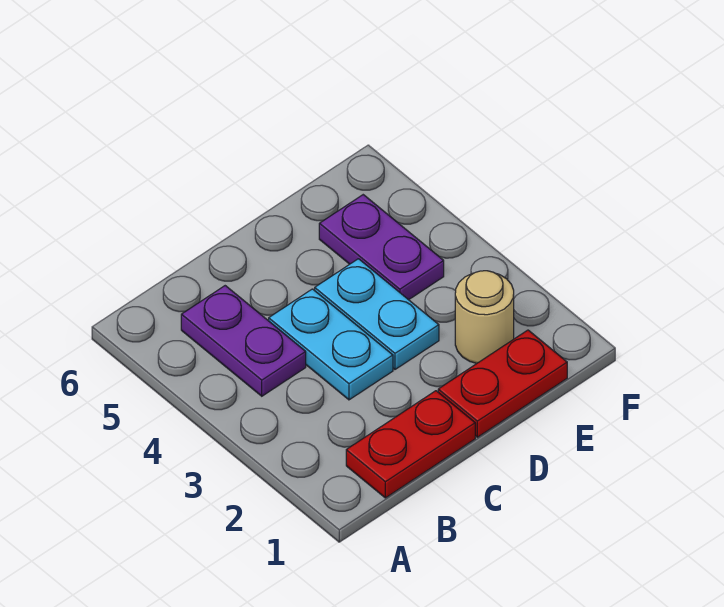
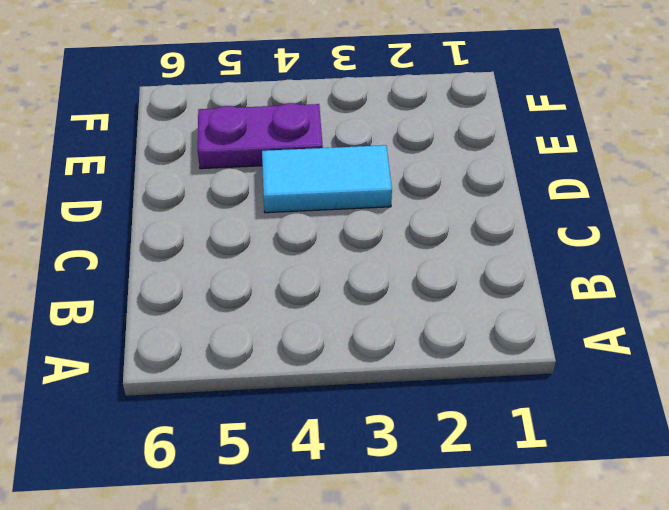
cyan tile D3:D4 level 1 -> cyan plate D3:D4 level 1
none -> red plate B1:C1 level 1
none -> purple plate B4:B5 level 1

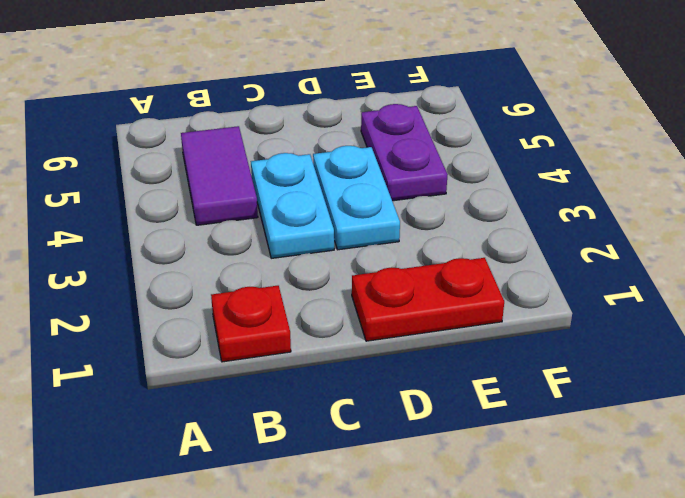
red plate B1 level 1 -> red plate B1:C1 level 1
purple tile B4:B5 level 1 -> purple plate B4:B5 level 1
none -> tan round brick E2 level 1

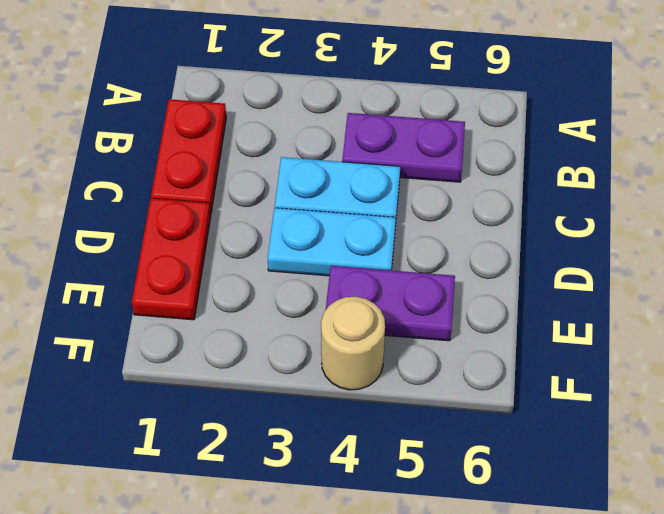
tan round brick F4 level 1 -> tan round brick E2 level 1

